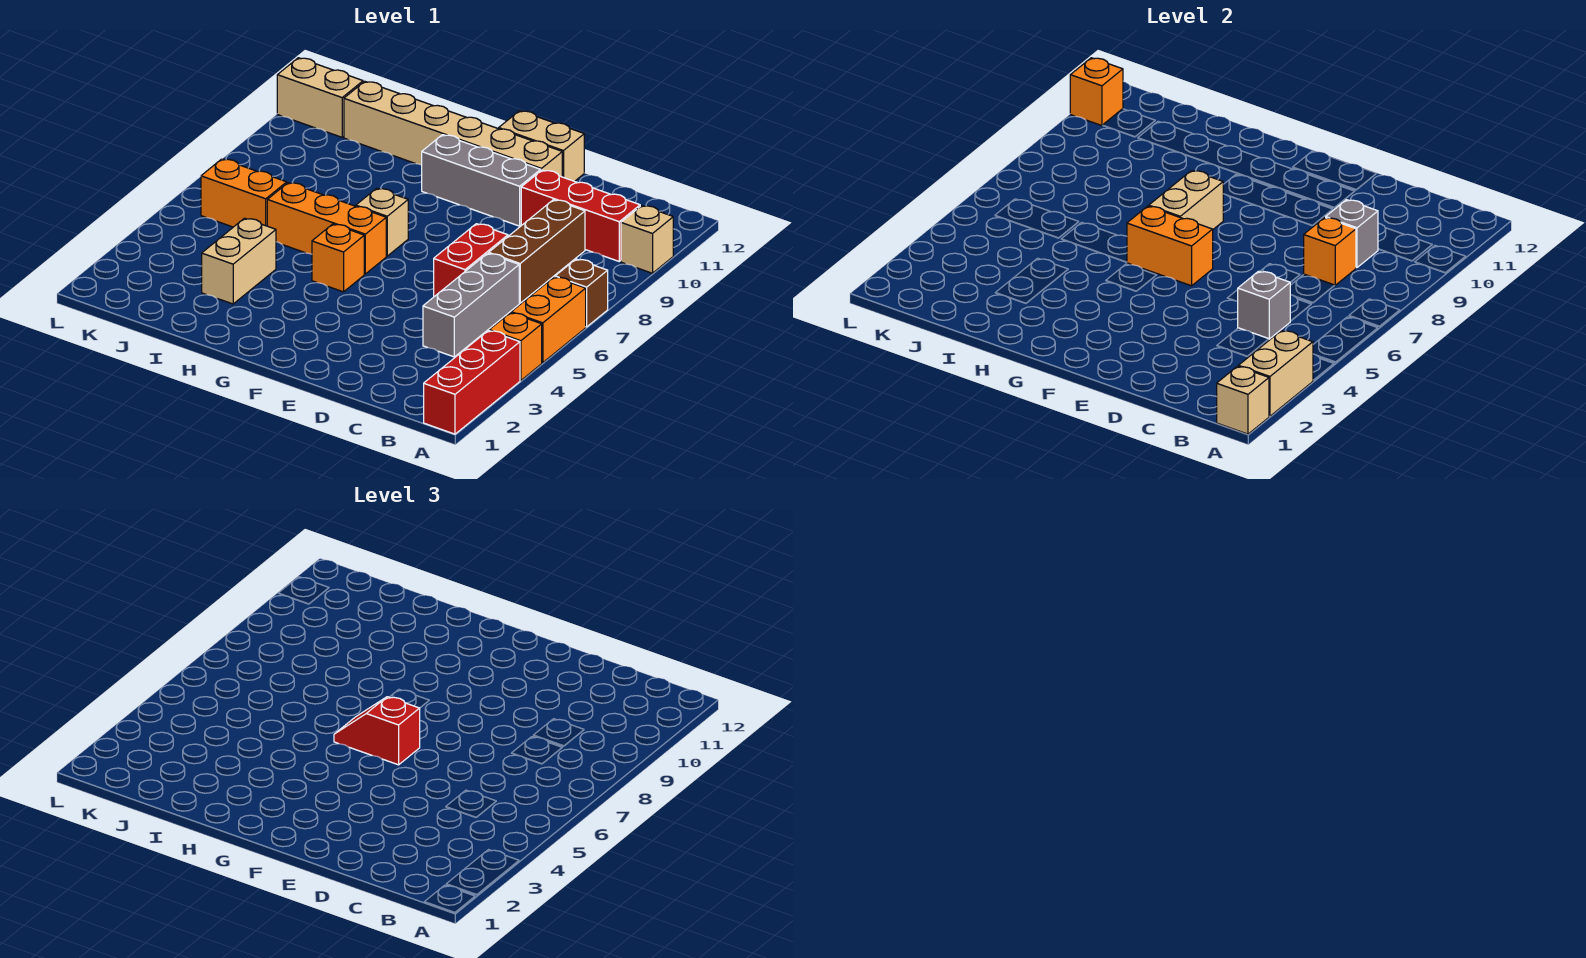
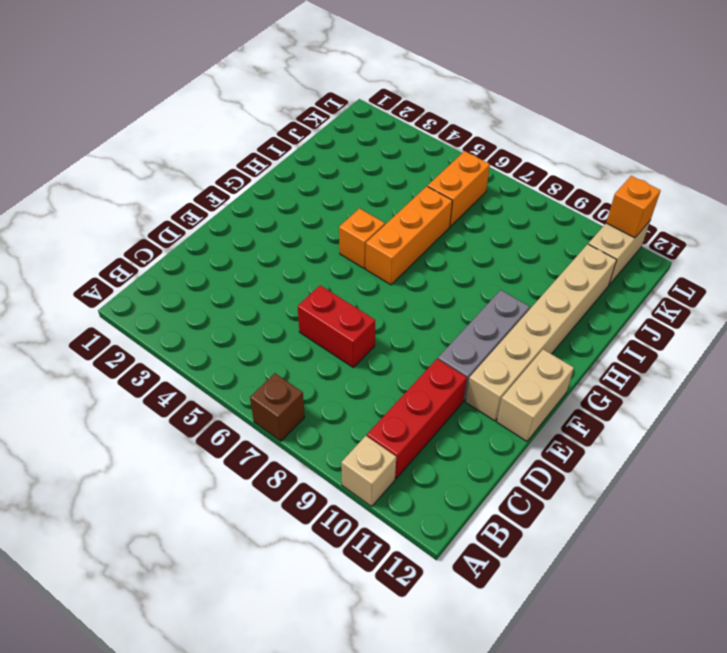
none -> red brick A1:A3 level 1
none -> orange brick A4 level 1
none -> orange brick A5:A6 level 1

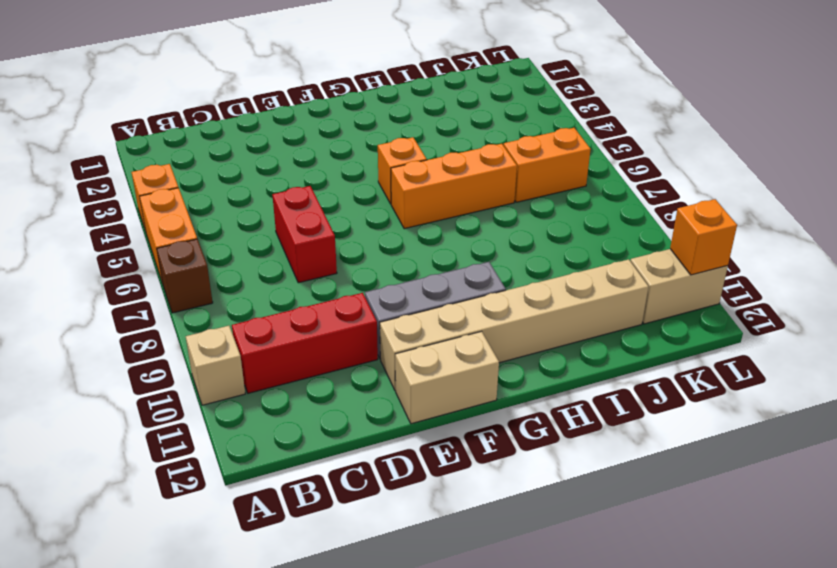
none -> red brick A1:A3 level 1
none -> grey brick C4:C6 level 1
none -> brown brick C7:C9 level 1

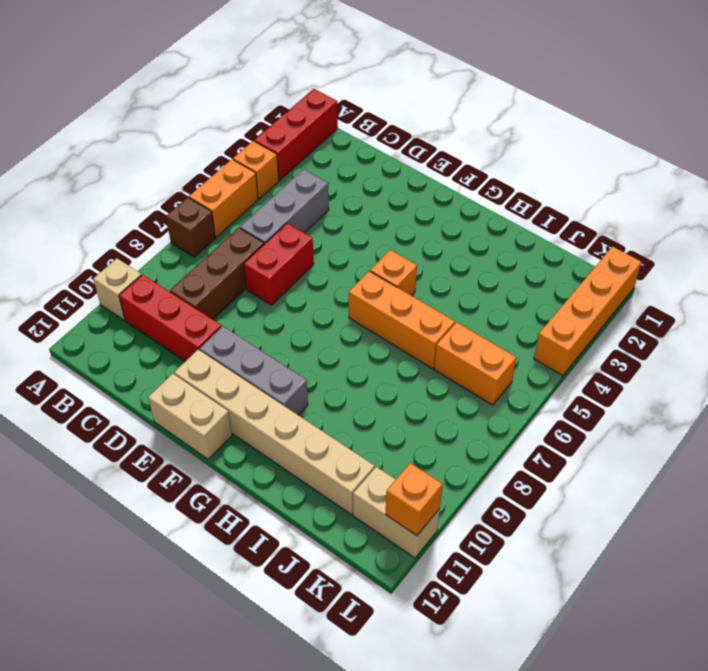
orange brick L1:L4 level 1 -> none
none -> tan brick G7 level 1
none -> tan brick I3:I4 level 1
none -> tan brick A1 level 2

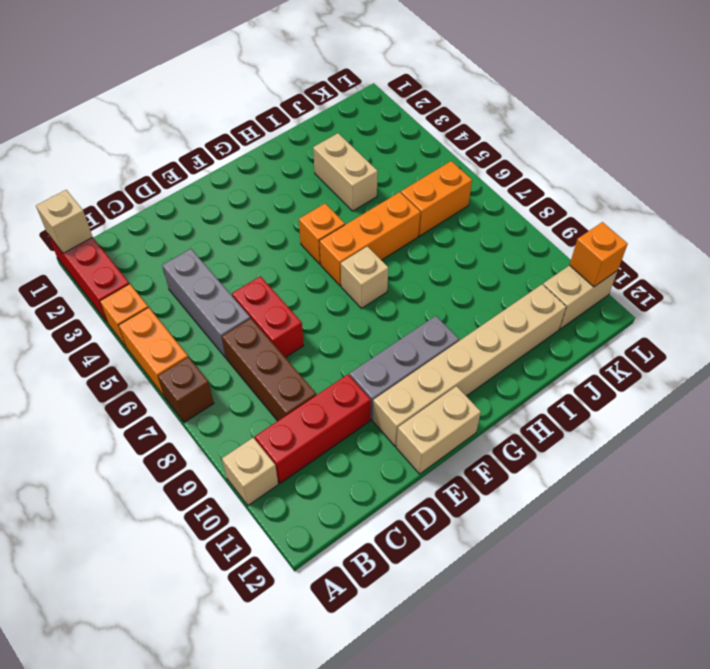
none -> tan brick A2:A3 level 2
none -> grey brick C5 level 2
none -> orange brick C8 level 2

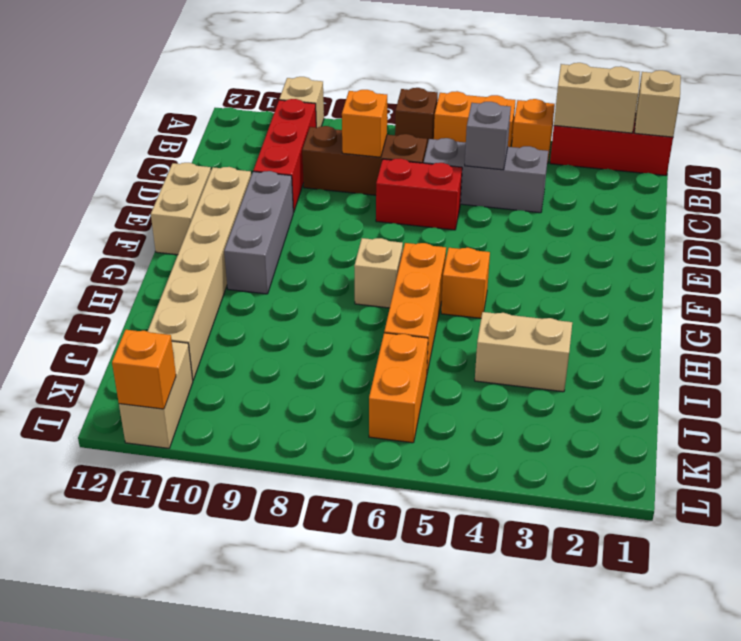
none -> grey brick C9 level 2
none -> orange brick F6:G6 level 2
none -> tan brick G7:G8 level 2

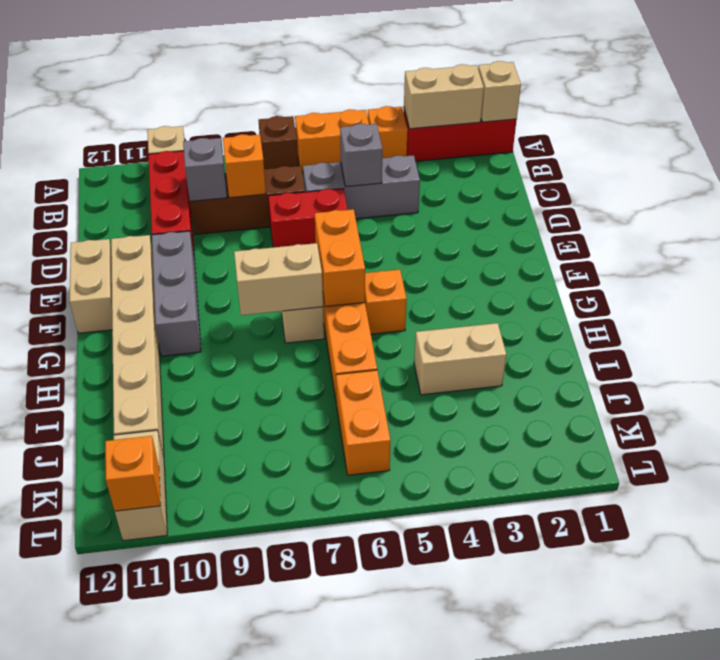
none -> red slope F6:G6 level 3 top F

